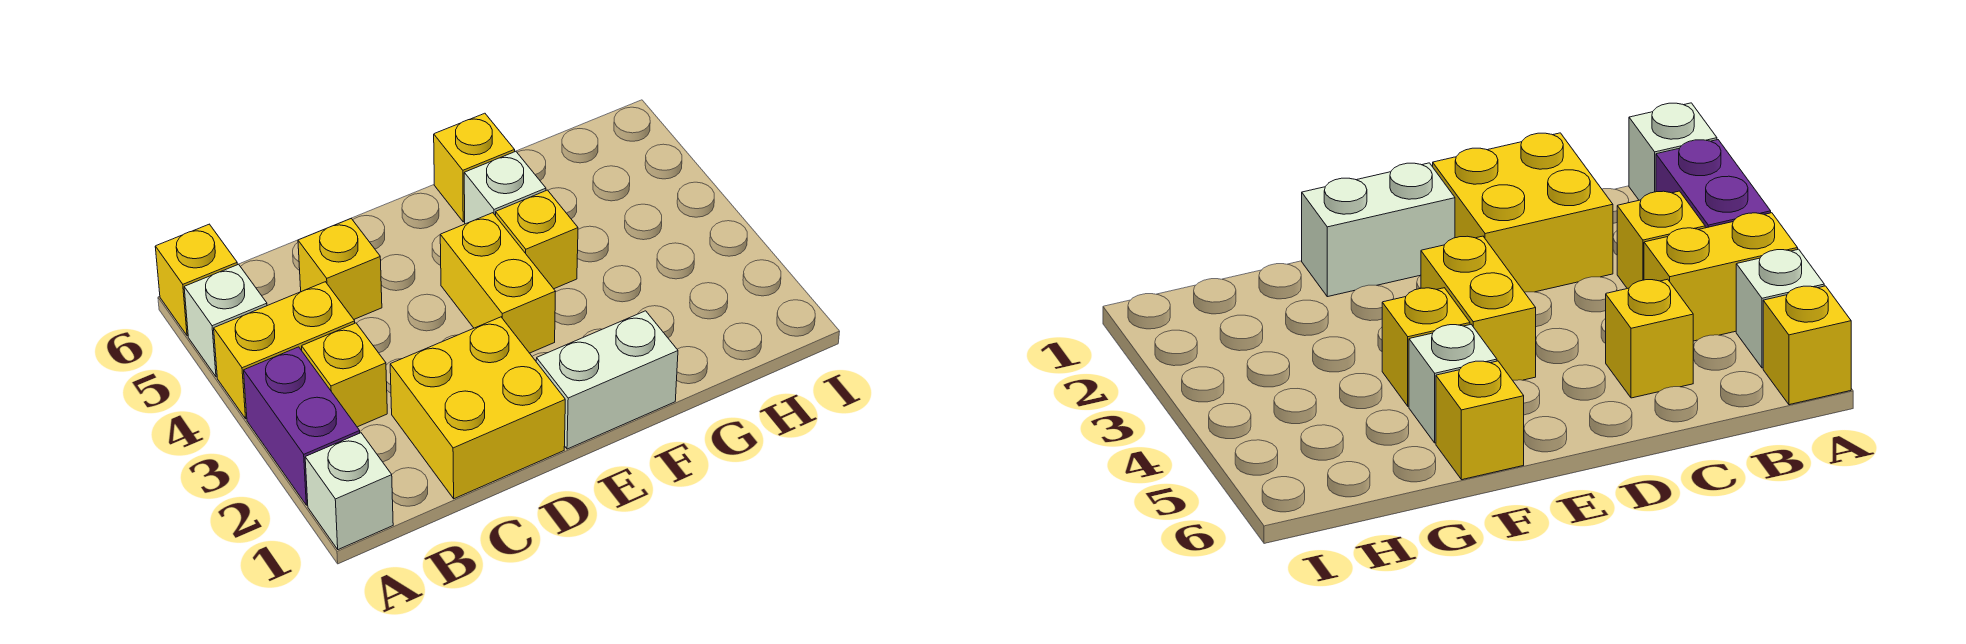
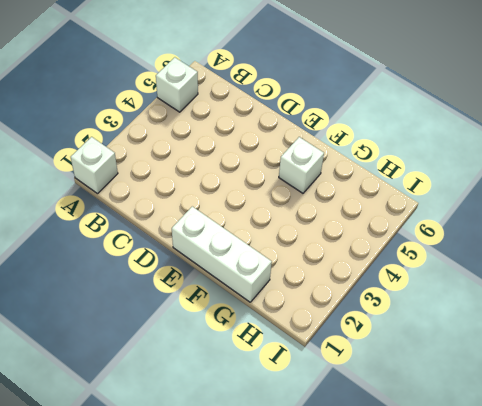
white brick E1:G1 level 1 -> white brick E1:F1 level 1
none -> purple brick A2:A3 level 1
none -> yellow brick A4:B4 level 1
none -> yellow brick A6 level 1

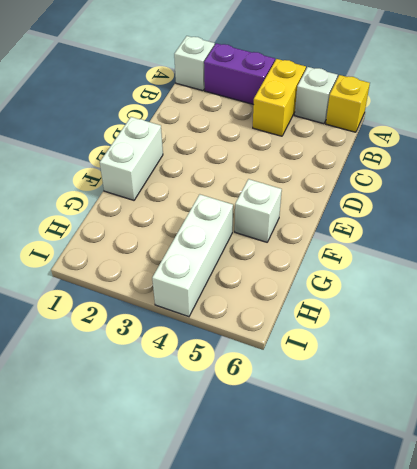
white brick G4:I4 level 1 -> none
none -> yellow brick B3 level 1
none -> yellow brick C1:D2 level 1
none -> yellow brick C5 level 1

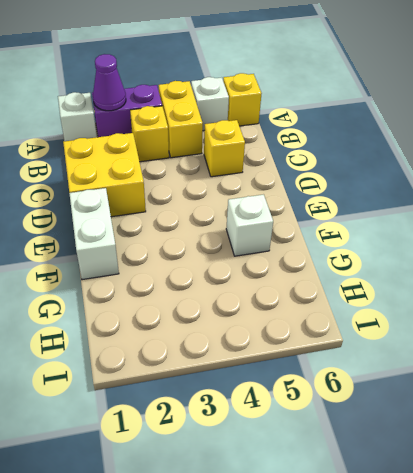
purple cone A2 level 2 -> none
none -> yellow brick E3:E4 level 1
none -> yellow brick F4 level 1
none -> yellow brick F6 level 1

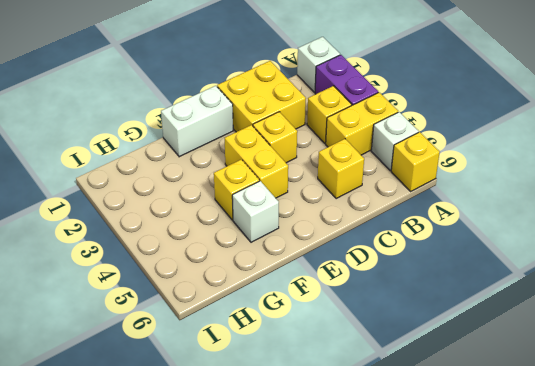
yellow brick D3 level 1 -> yellow brick F6 level 1

